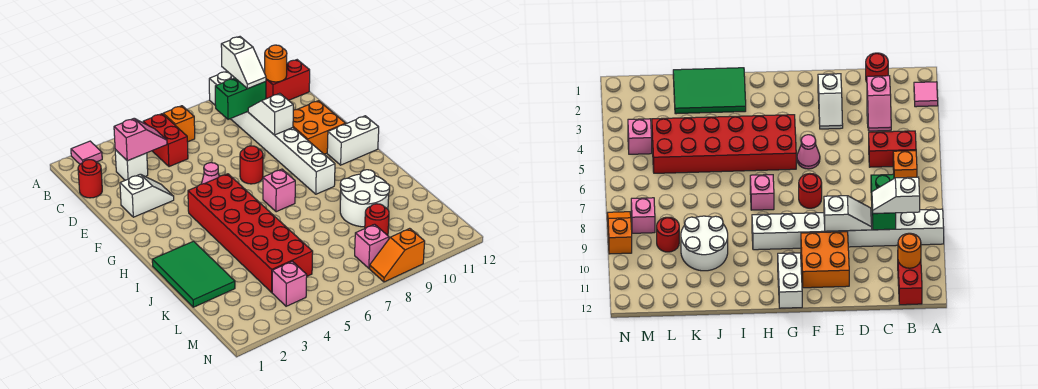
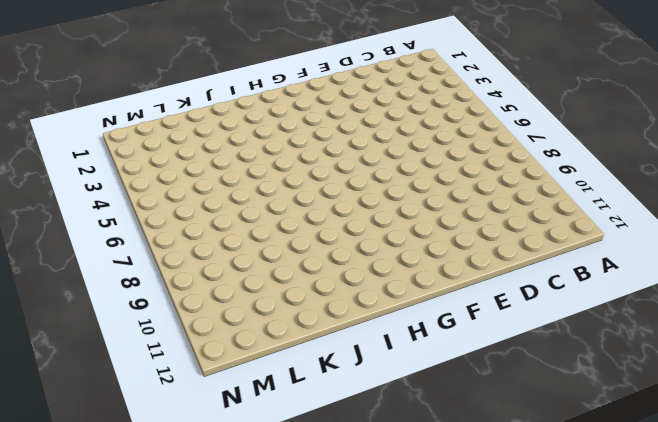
none -> pink tile A2 level 1
none -> white brick A9:H9 level 1
none -> red brick B5:C5 level 1

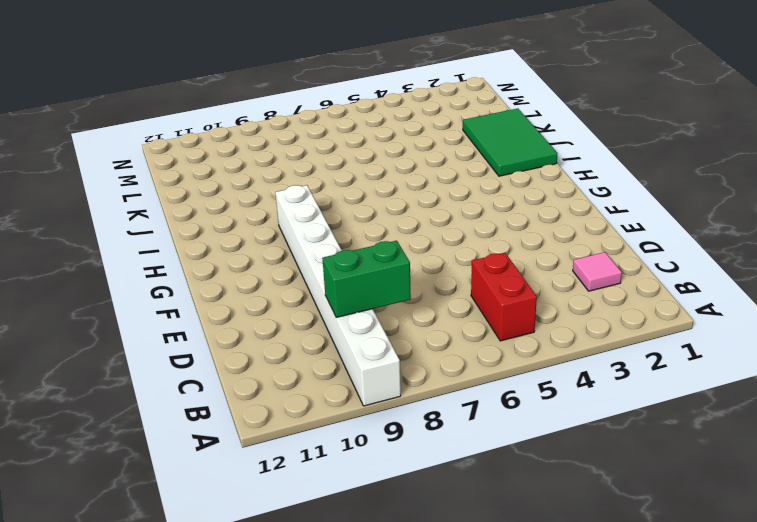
pink tile C2 level 1 -> pink tile A2 level 1
none -> orange brick B6 level 1
none -> red brick B11:B12 level 1
none -> red round brick C1 level 1

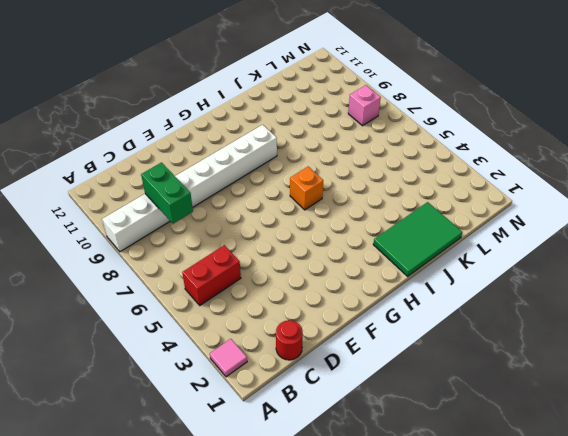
orange brick H6 level 1 -> orange brick B6 level 1
none -> red brick B11:B12 level 1
none -> white brick C3 level 1
none -> white slope E2:E3 level 1 top 2

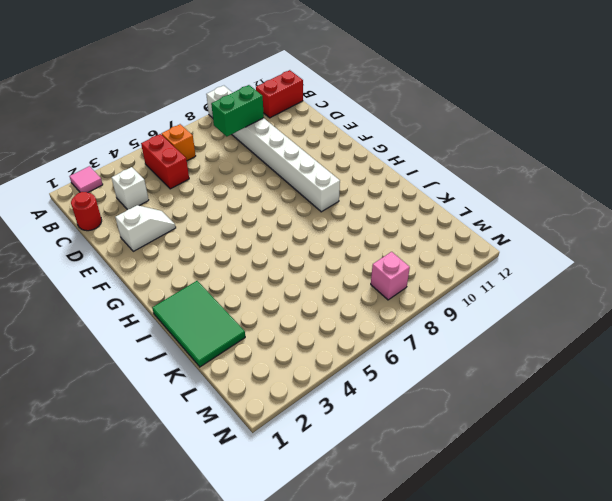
none -> orange brick E10:F11 level 1
none -> pink cone F5 level 1
none -> red round brick F7 level 1

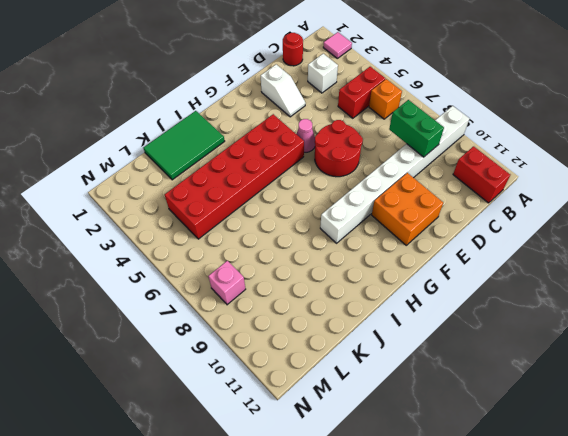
red round brick E6:F7 level 1 -> red round brick F7 level 1
none -> white brick G11:G12 level 1
none -> pink brick H7 level 1
none -> white round brick J9:K10 level 1

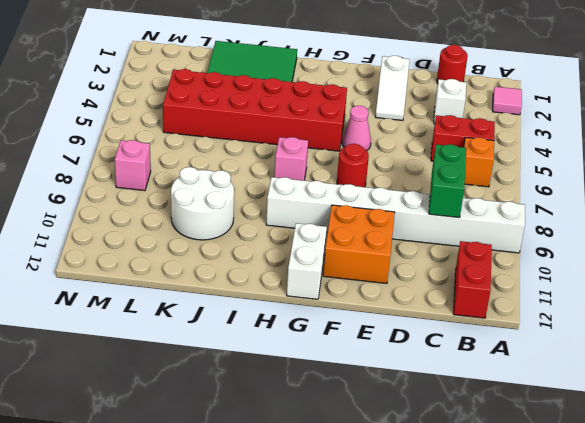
none -> red round brick L9 level 1
none -> pink brick M4 level 1
none -> orange slope N8:N9 level 1 top 9

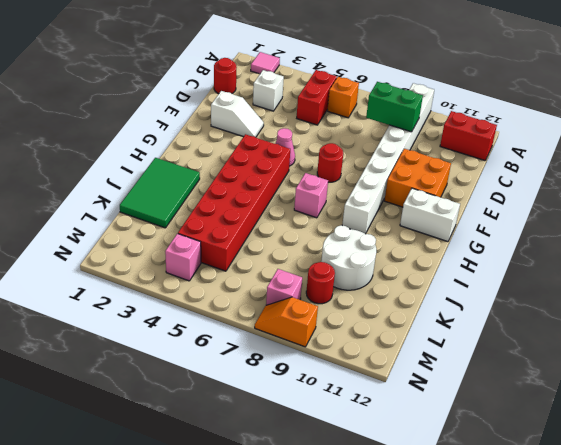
none -> orange round brick B11 level 2
none -> pink slope C3:C4 level 2 top 3
none -> white slope D9:E9 level 2 top E

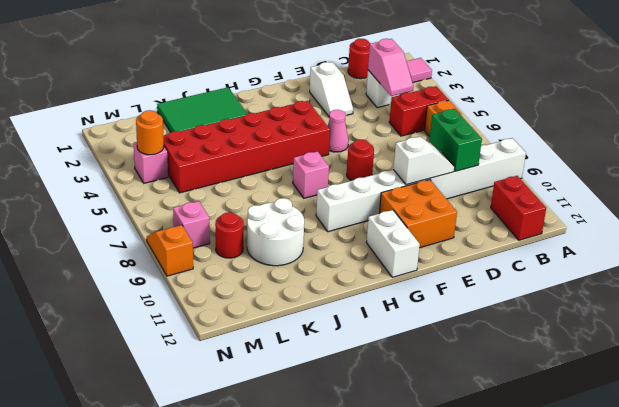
orange round brick M4 level 2 -> orange round brick B11 level 2
none -> white slope B9:C9 level 3 top B

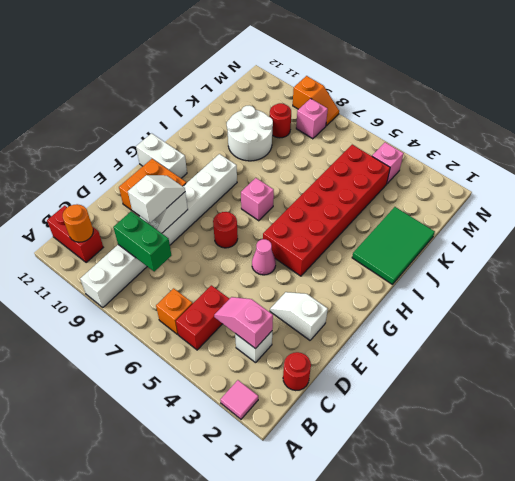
white slope D9:E9 level 3 top D -> white slope B9:C9 level 3 top B

